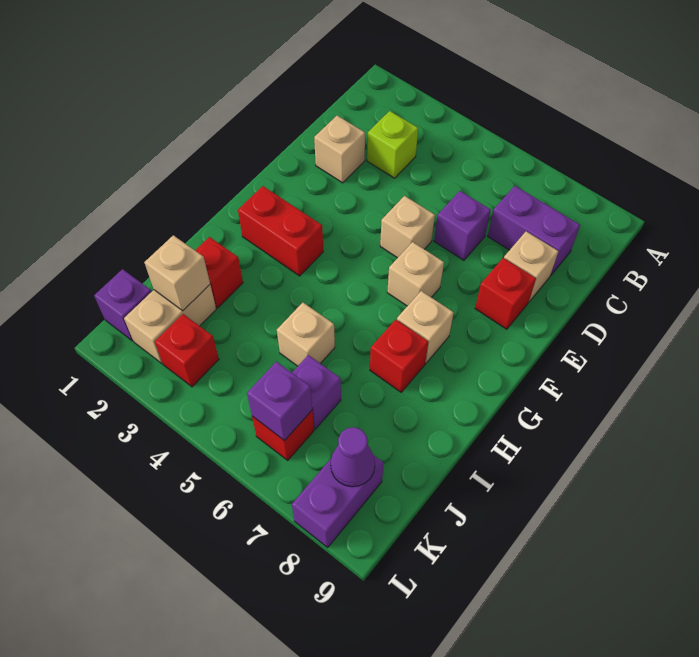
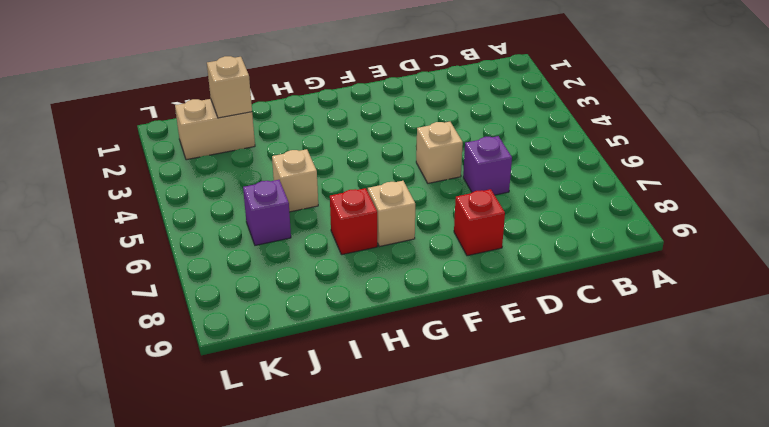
none -> lime brick C3 level 1
none -> purple brick C7:C8 level 1
none -> tan brick D2 level 1

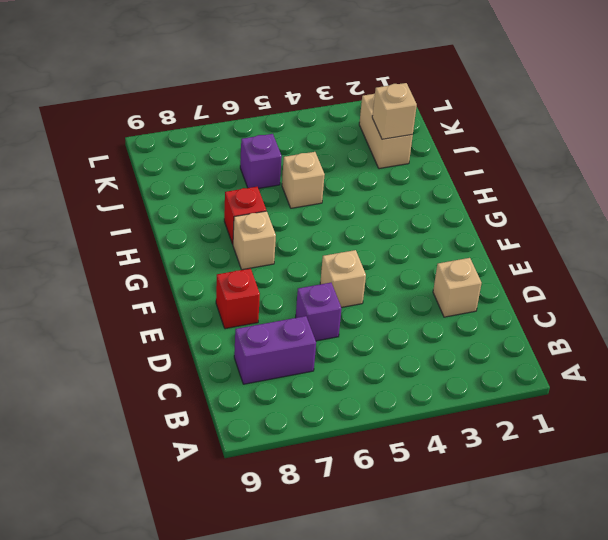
none -> lime brick C3 level 1
none -> tan brick D8 level 1
none -> tan brick F6 level 1

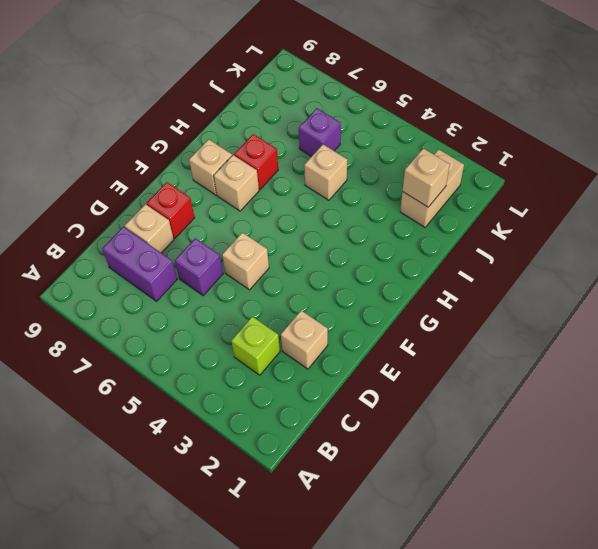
tan brick G8 level 1 -> tan brick F6 level 1
none -> red brick G2:G3 level 1
none -> red brick I2 level 1
none -> purple brick K1 level 1

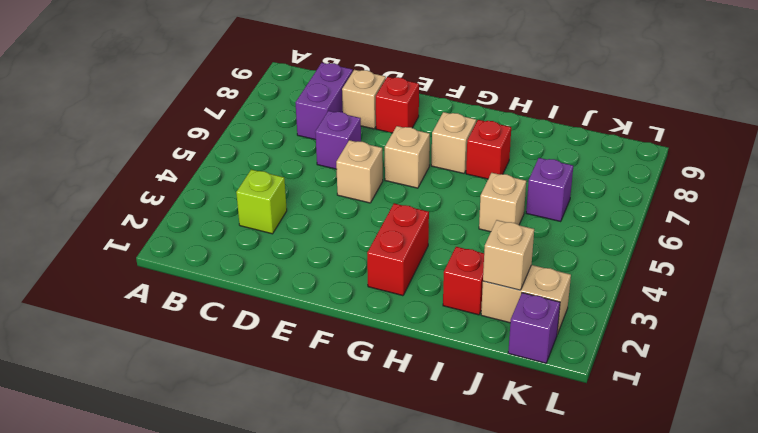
none -> tan brick D2 level 1
none -> red brick K3 level 1
none -> red brick K6 level 1

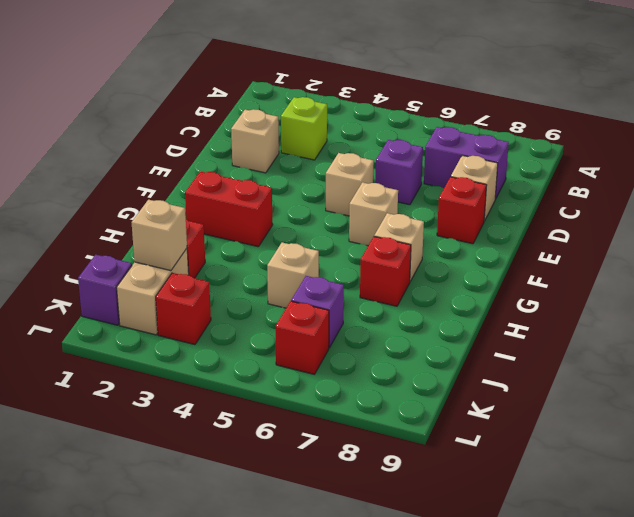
none -> purple brick K8:L8 level 1
none -> purple brick K6 level 2
none -> purple cone K8 level 2

